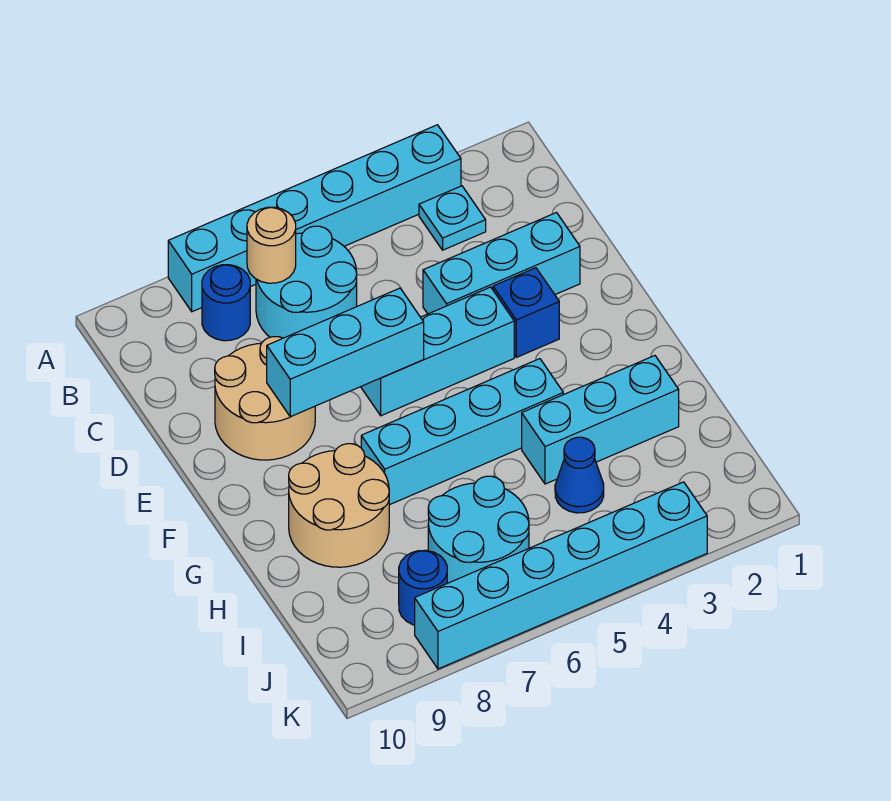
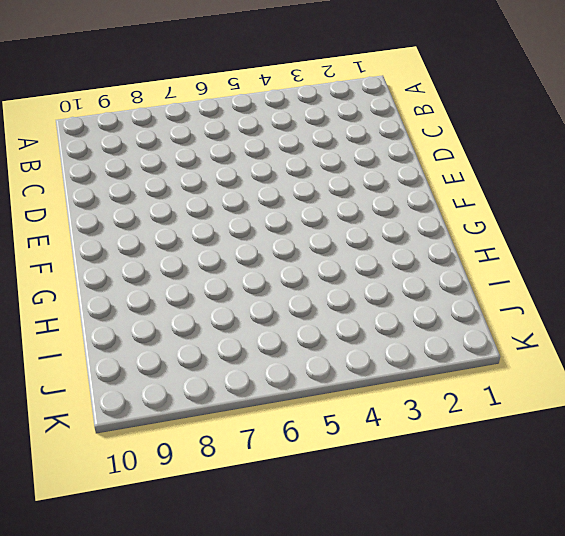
none -> cyan brick A3:A8 level 1
none -> cyan plate B3 level 1
none -> cyan round brick B6:C7 level 1

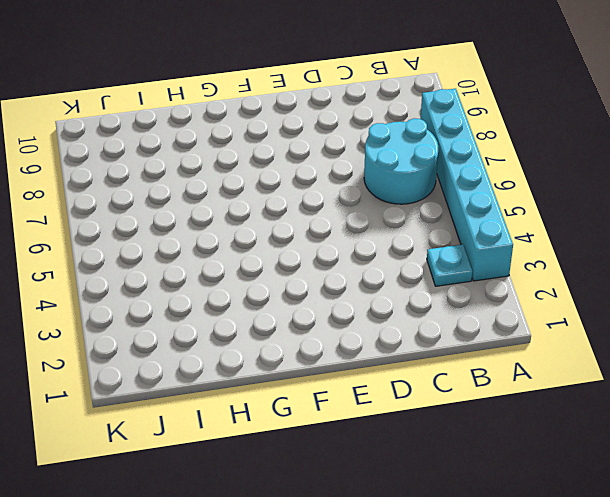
none -> blue round brick B8 level 1
none -> cyan brick D2:D4 level 1
none -> tan round brick D8:E9 level 1

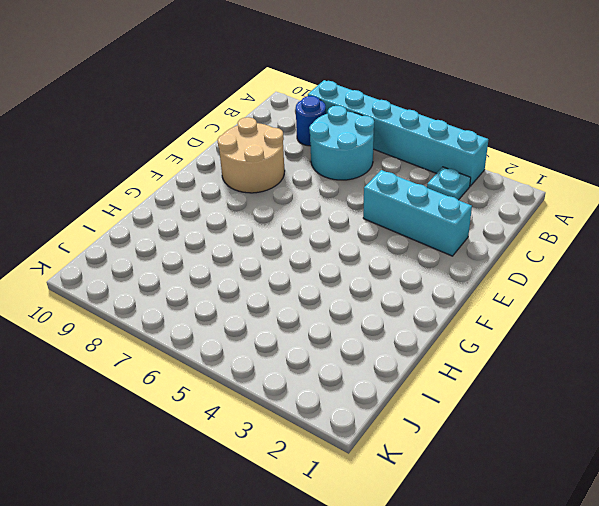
none -> blue brick E3 level 1
none -> cyan brick E4:E6 level 1
none -> cyan brick G4:G7 level 1

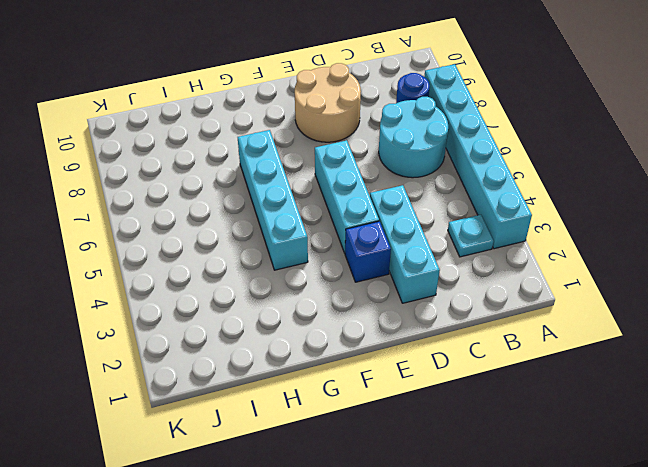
none -> tan round brick G8:H9 level 1
none -> cyan brick H2:H4 level 1
none -> blue cone I4 level 1

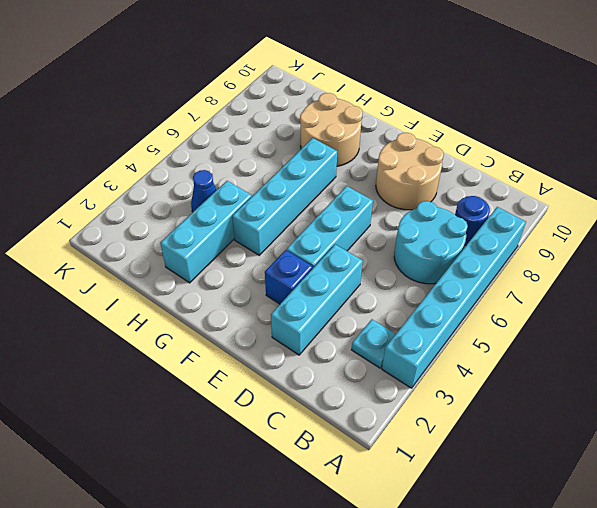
none -> cyan round brick I6:J7 level 1
none -> blue round brick J8 level 1
none -> cyan brick K3:K8 level 1

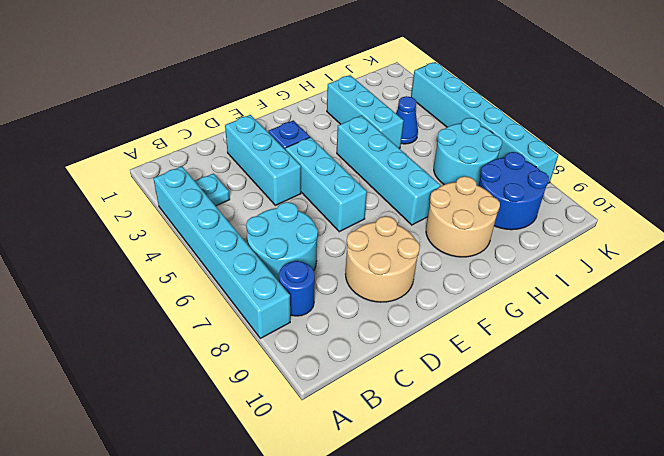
blue round brick I8:J9 level 1 -> blue round brick J8 level 1
none -> tan round brick B7 level 2
none -> cyan brick E6:E8 level 2

